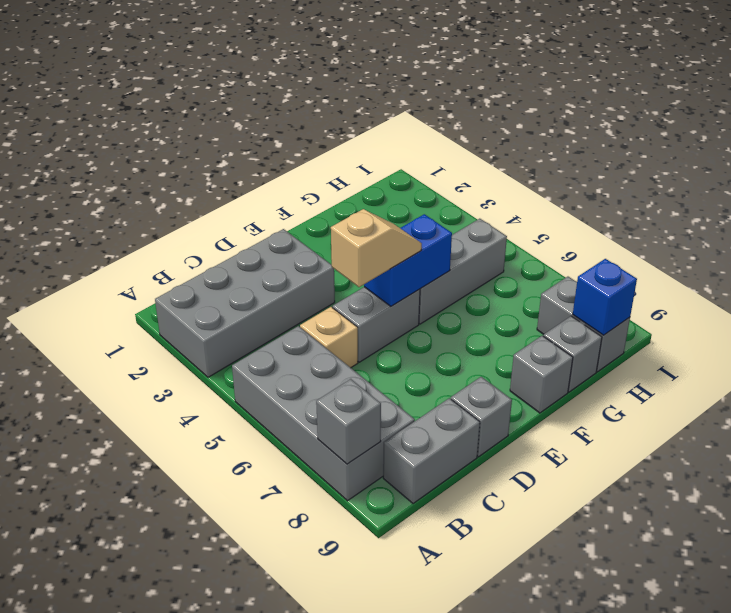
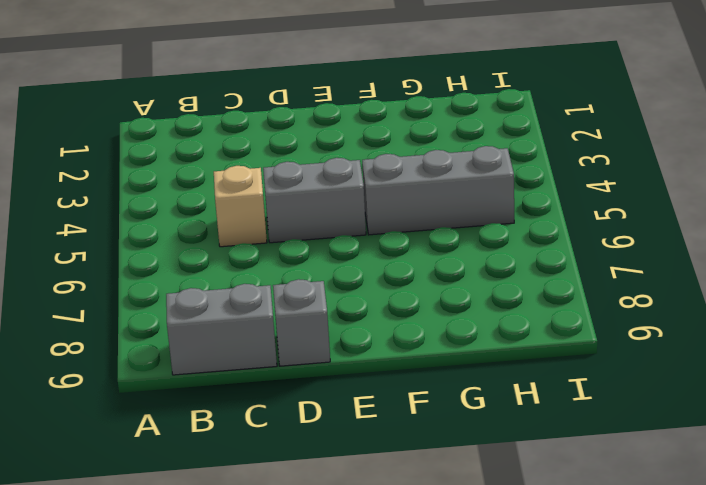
none -> grey brick A2:D3 level 1
none -> grey brick A5:B8 level 1
none -> grey brick F9 level 1

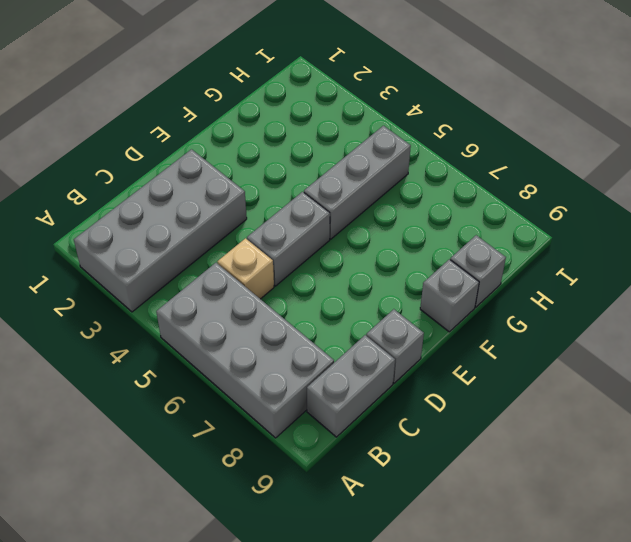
none -> grey brick H8:H9 level 1
none -> grey brick A8 level 2
none -> blue brick E5:F5 level 2

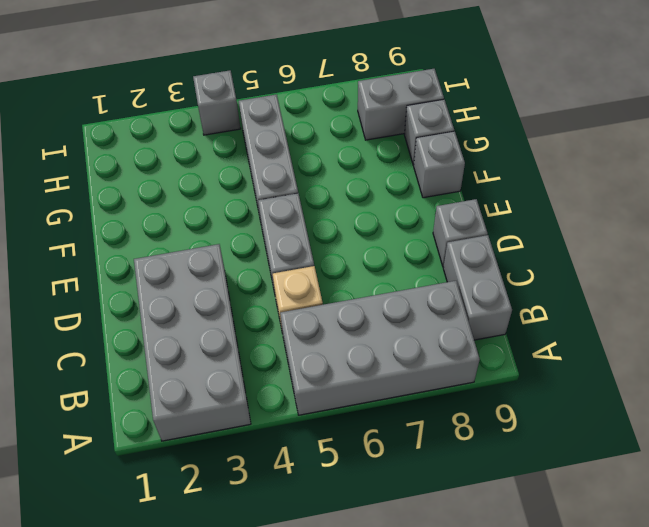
grey brick I4 level 1 -> grey brick A8 level 2
none -> blue brick E5:F5 level 2
none -> blue brick H9 level 2
none -> tan slope D5:E5 level 3 top D

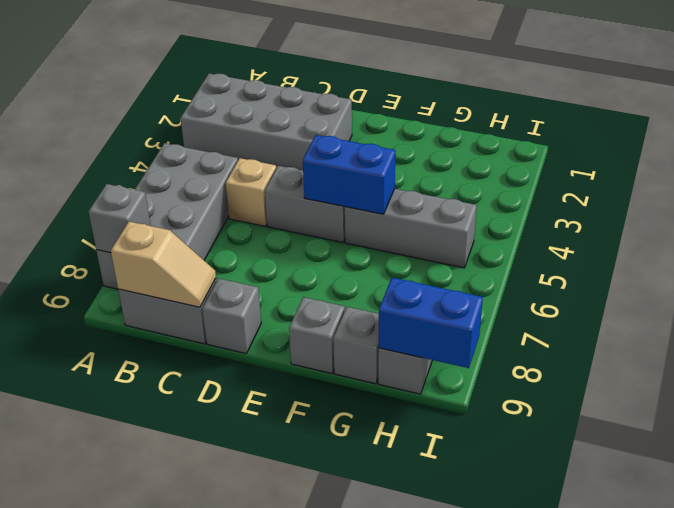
tan slope B9:C9 level 2 top B -> tan slope D5:E5 level 3 top D
blue brick H9:I9 level 2 -> blue brick H9 level 2

